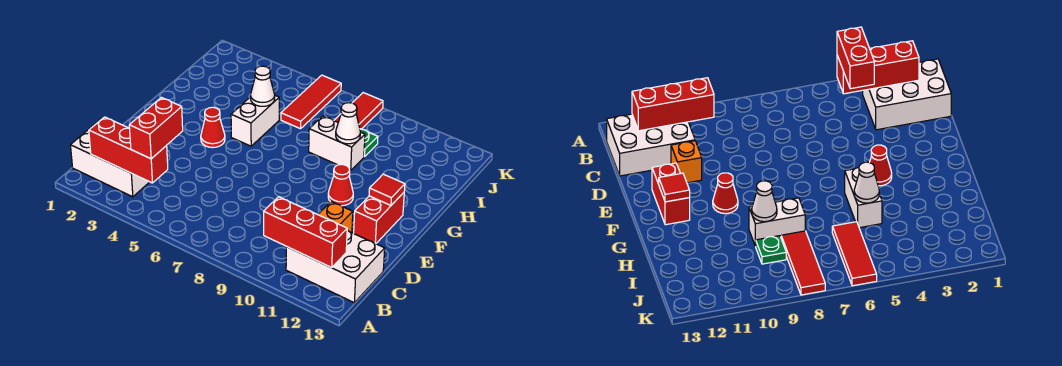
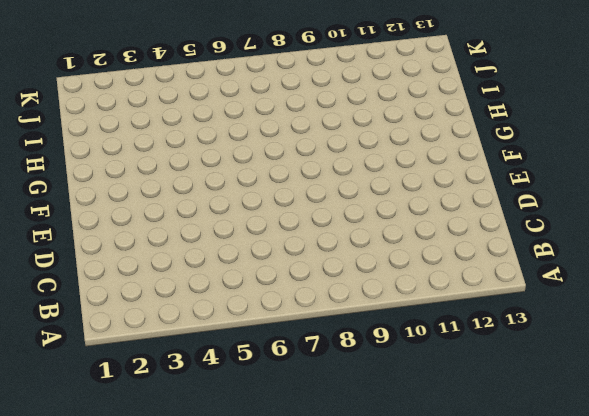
none -> white brick B1:C3 level 1
none -> white brick B11:C13 level 1
none -> orange brick D11 level 1

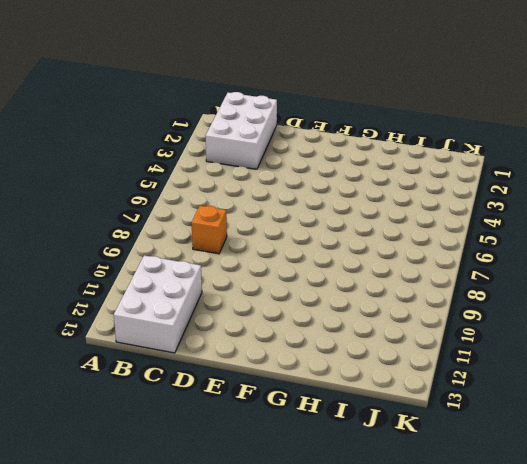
orange brick C8 level 1 -> orange brick D11 level 1
none -> red brick E12:F12 level 1
none -> red cone F4 level 1
none -> red cone F10 level 1

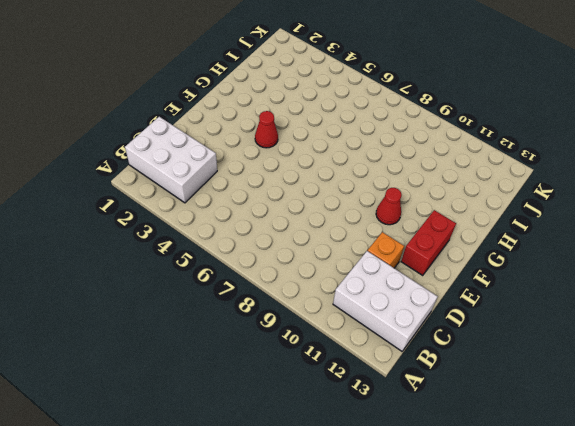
none -> white brick G5:H5 level 1
none -> white brick H8:H9 level 1
none -> red tile I6:K6 level 1

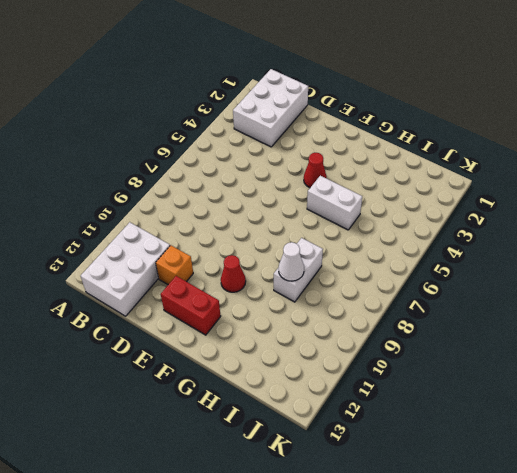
none -> red tile I6:K6 level 1
none -> red tile I8:K8 level 1
none -> green plate I9 level 1

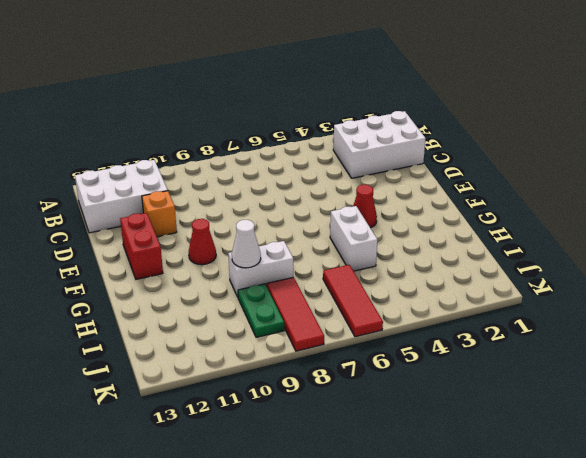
green plate I9:J9 level 1 -> green plate I9 level 1
none -> red brick B2:B4 level 2
none -> red brick B10:B12 level 2
none -> red tile F12 level 2

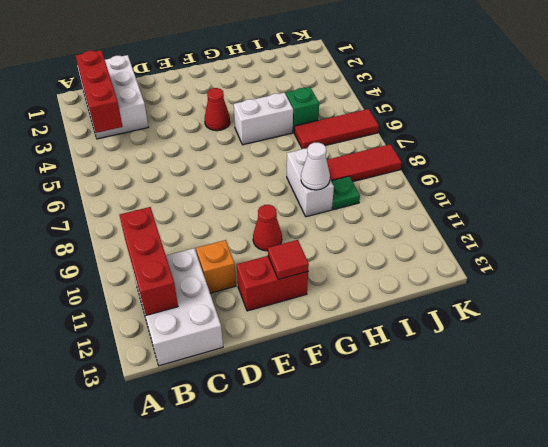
green brick I5 level 1 -> none
none -> white cone H5 level 2
none -> red brick B4:C4 level 3

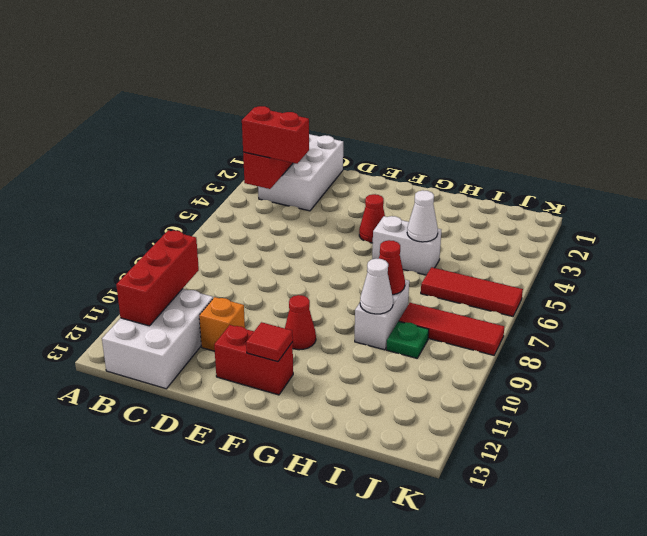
red cone H8 level 2 -> none

